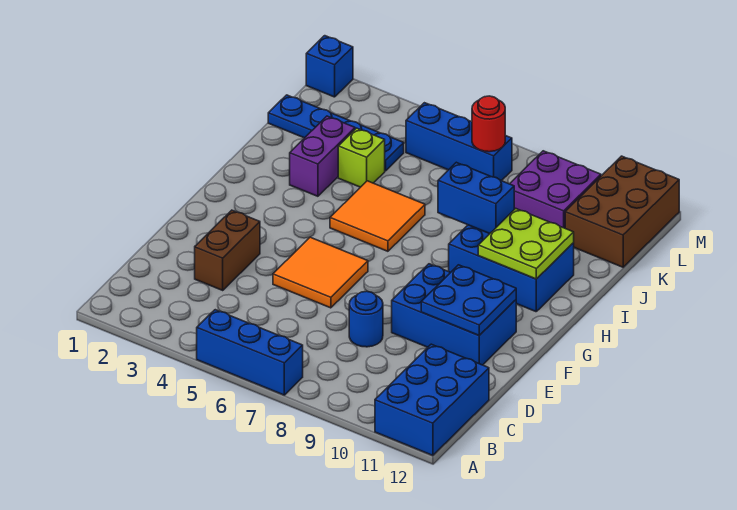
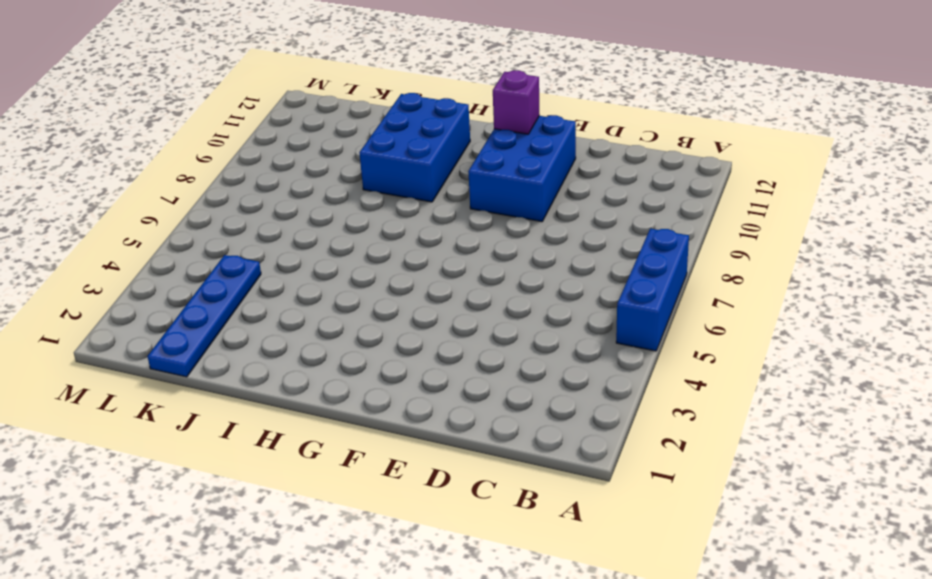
purple brick F11 level 2 -> blue plate E10:F11 level 2
none -> blue brick A11:C12 level 1
none -> brown brick D3:E3 level 1
none -> blue round brick D8 level 1

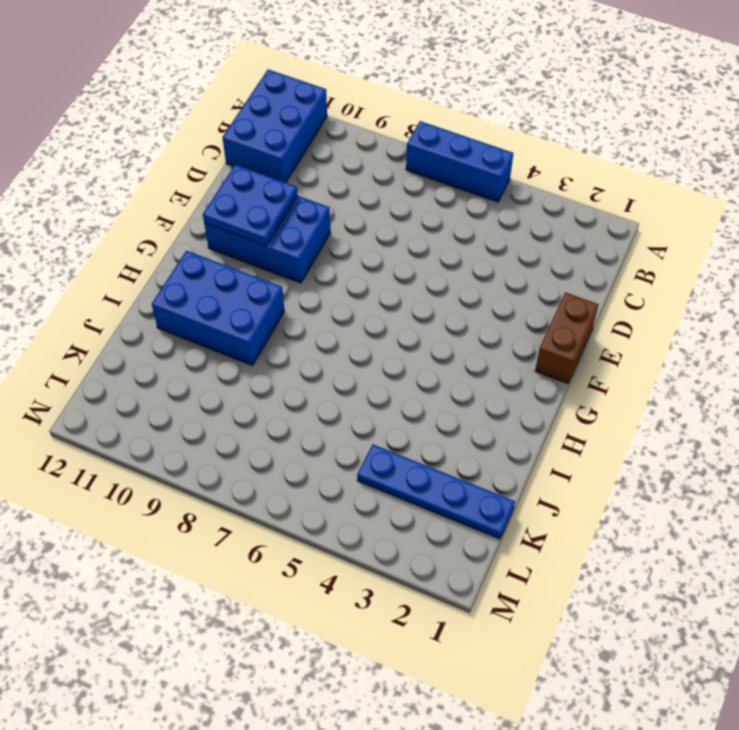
brown brick E1:F1 level 1 -> brown brick D3:E3 level 1
none -> blue round brick D8 level 1
none -> orange tile E5:F6 level 1
none -> orange tile H5:I6 level 1

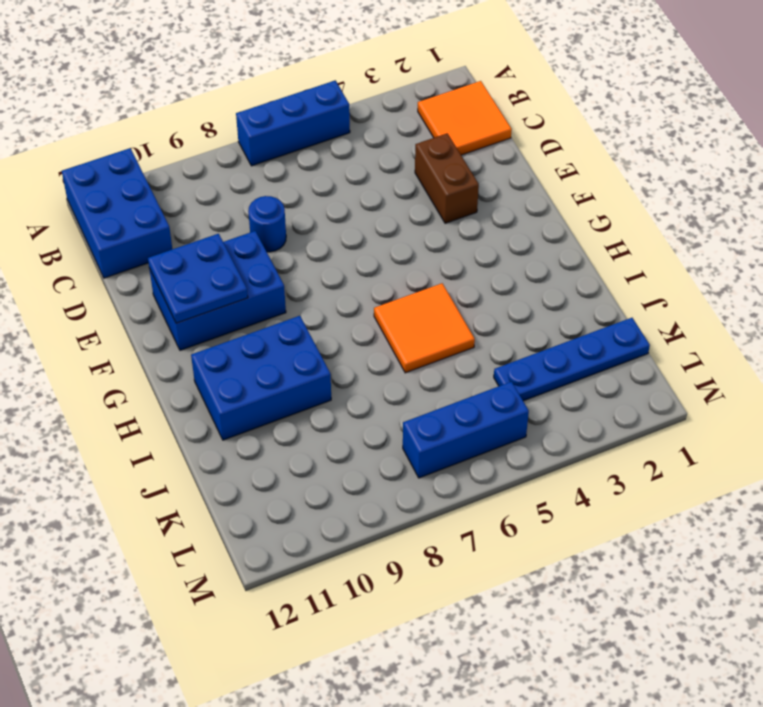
orange tile B1:C2 level 1 -> orange tile E5:F6 level 1
none -> purple brick I3:J3 level 1
none -> lime brick J4 level 1
none -> purple brick K9:L10 level 1

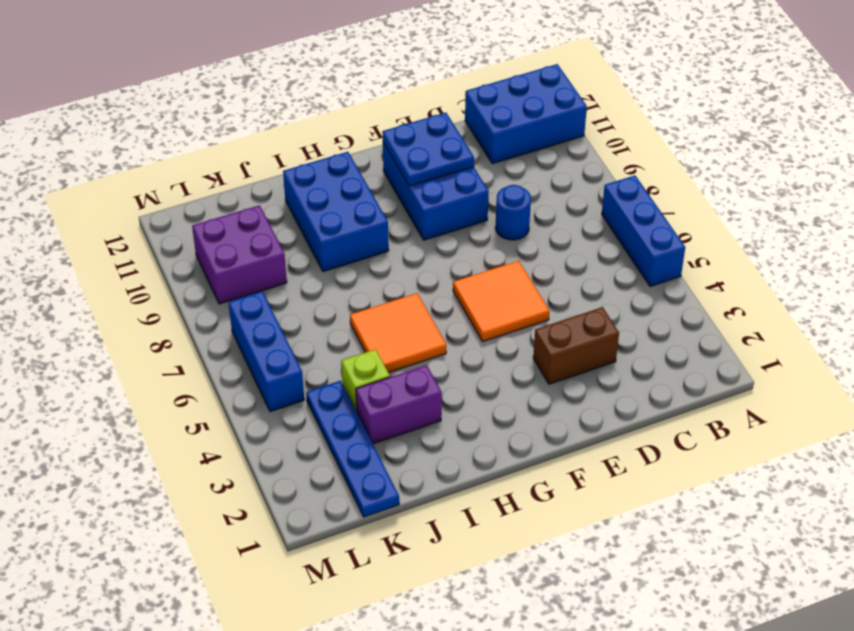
none -> brown brick K11:M12 level 1
none -> blue brick M1 level 1
none -> lime plate H10:I11 level 2

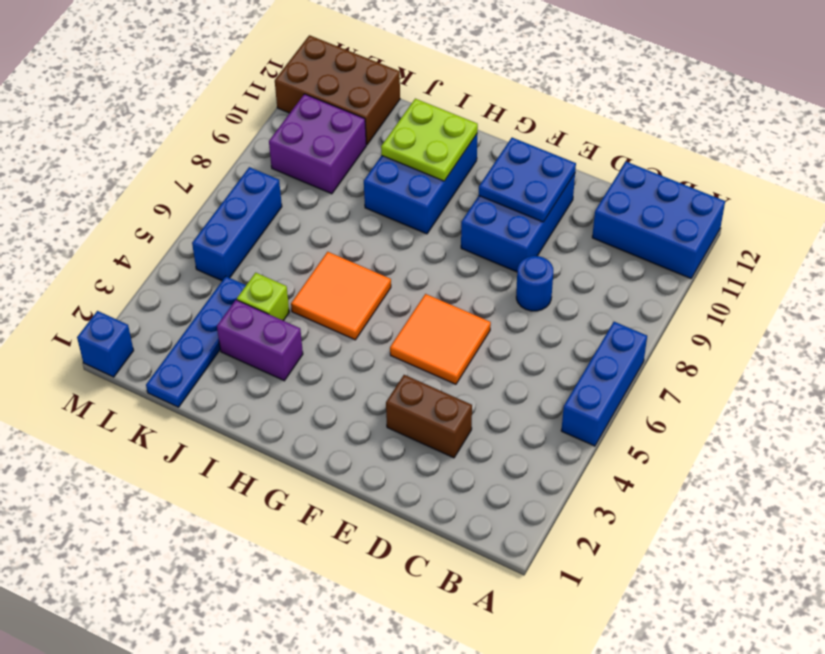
none -> blue brick I8:I9 level 2
none -> red round brick L7 level 2

